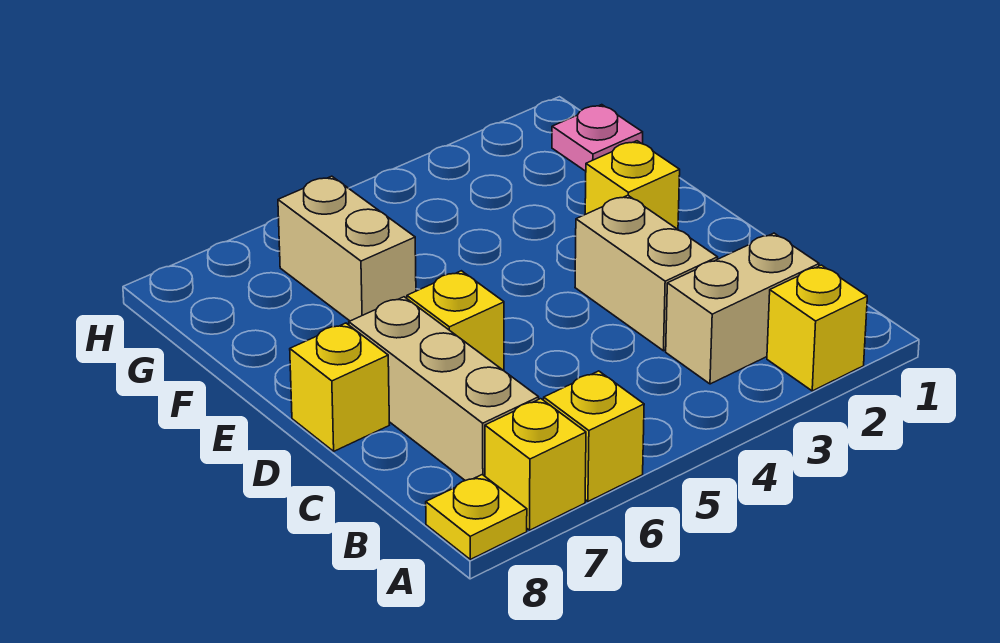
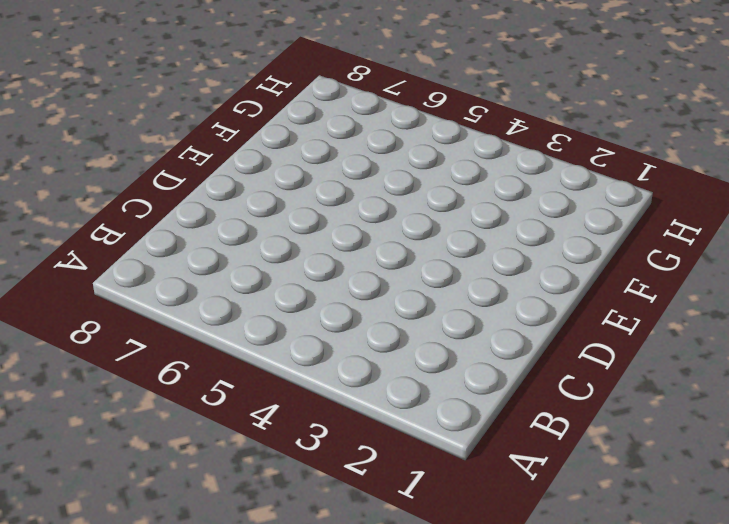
none -> yellow brick A2 level 1
none -> yellow brick A6 level 1
none -> yellow brick A7 level 1

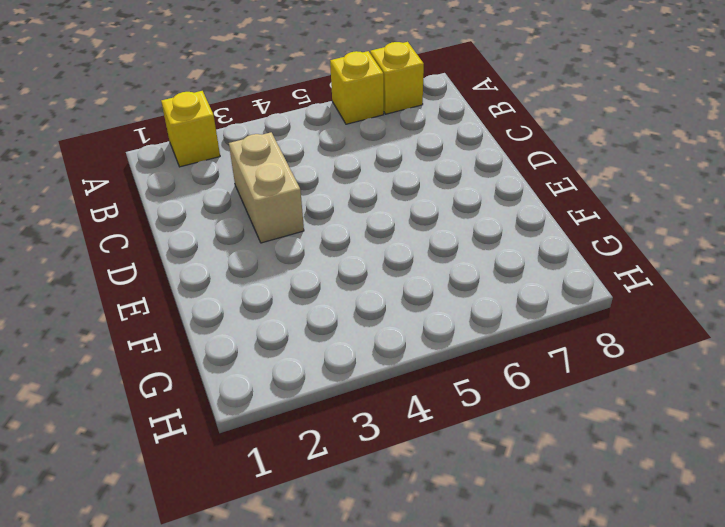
none -> yellow plate A8 level 1
none -> tan brick B2:B3 level 1
none -> tan brick B7:D7 level 1

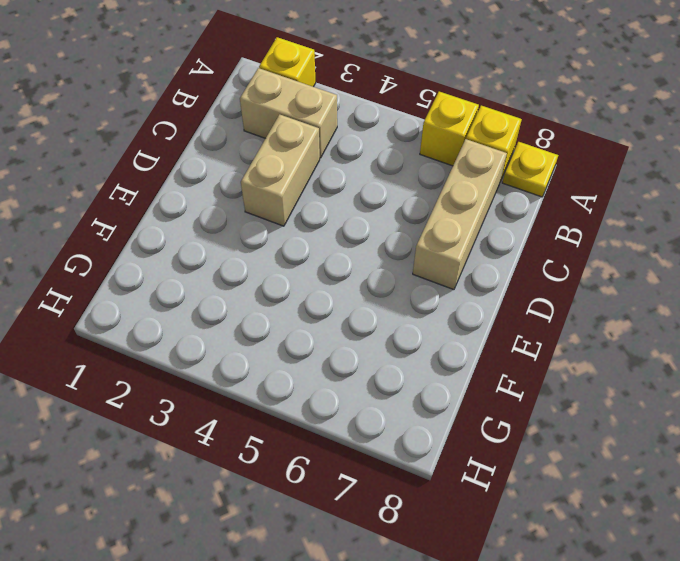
none -> yellow brick D6 level 1
none -> yellow brick D8 level 1
none -> yellow brick E2 level 1

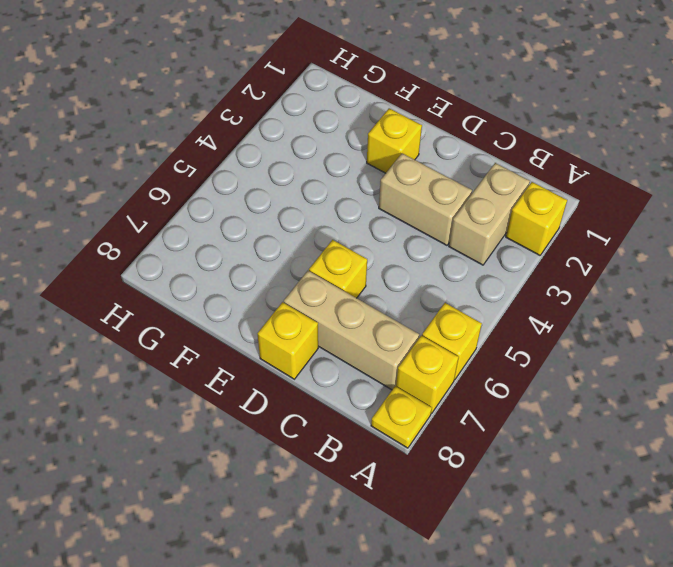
none -> tan brick F6:G6 level 1
none -> pink plate G1 level 1

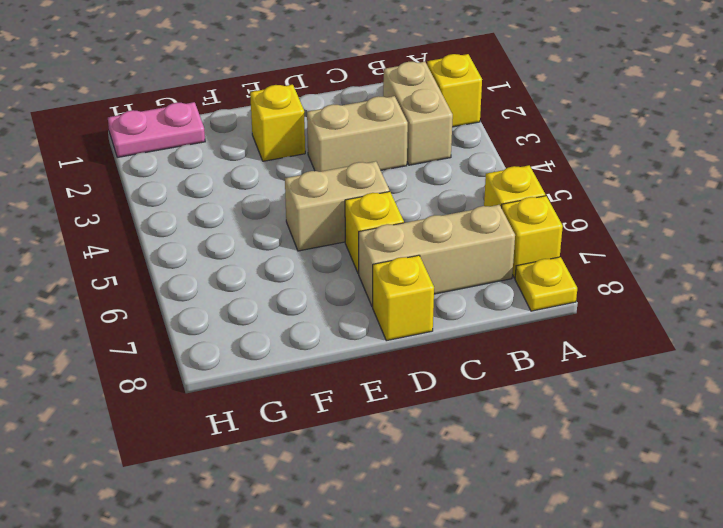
tan brick D5:E5 level 1 -> tan brick F6:G6 level 1
pink plate G1:H1 level 1 -> pink plate G1 level 1

